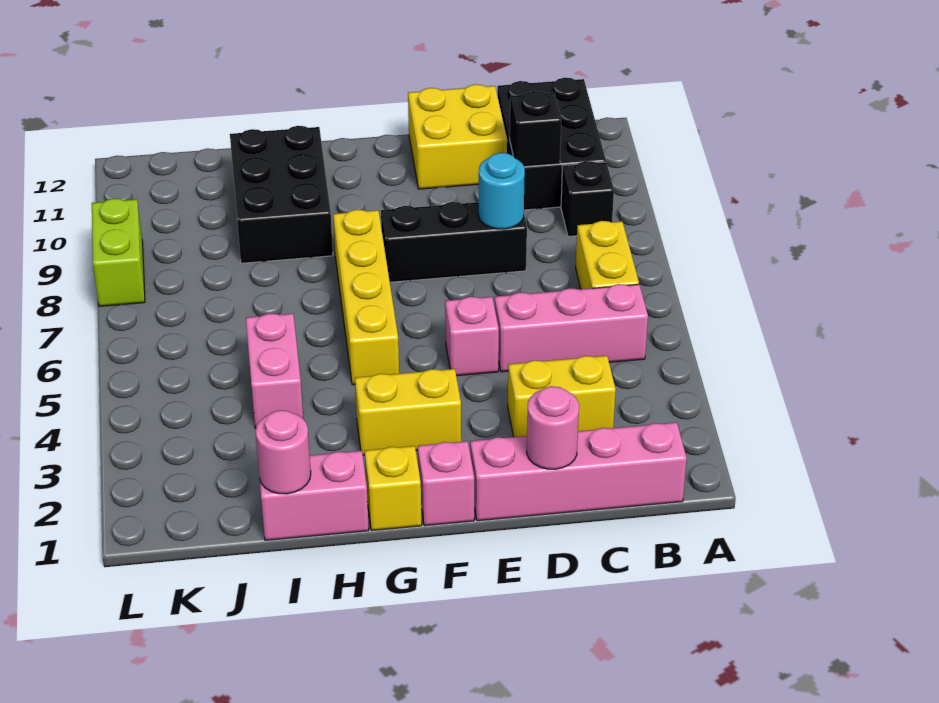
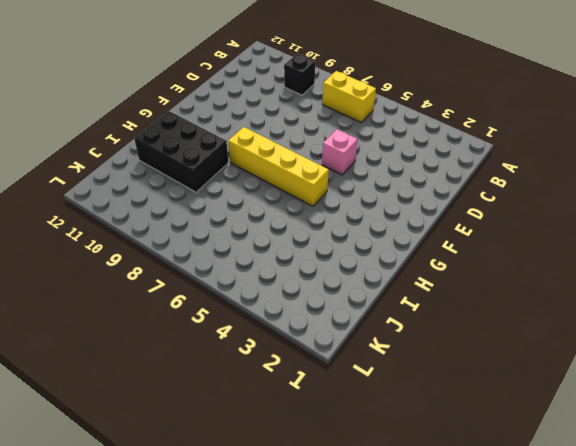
none -> pink brick B1:E1 level 1
none -> pink brick B5:D5 level 1
none -> black brick B10:C12 level 1

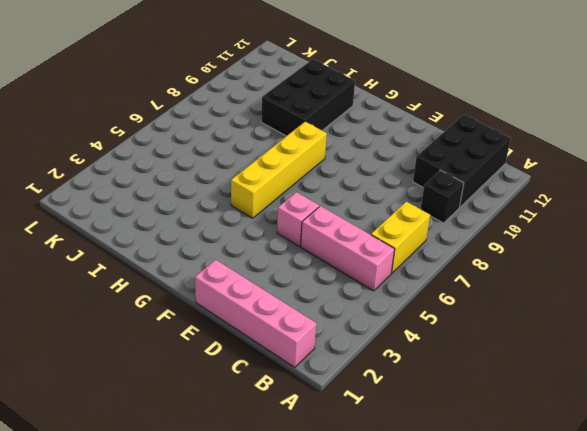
none -> yellow brick C3:D3 level 1
none -> black brick D8:F8 level 1
none -> yellow brick D11:E12 level 1

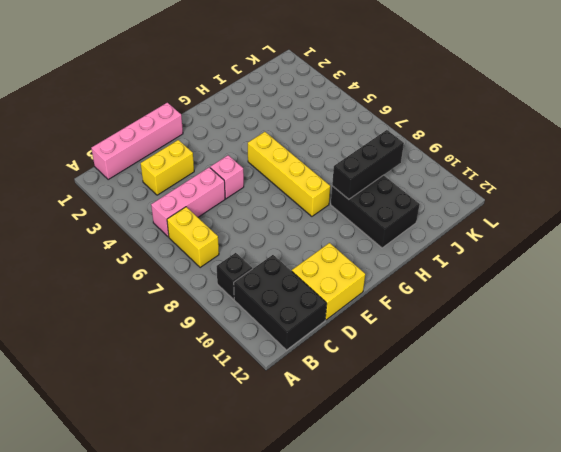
black brick H9:J9 level 2 -> black brick D8:F8 level 1
none -> pink brick F1 level 1
none -> yellow brick F3:G3 level 1
none -> yellow brick G1 level 1

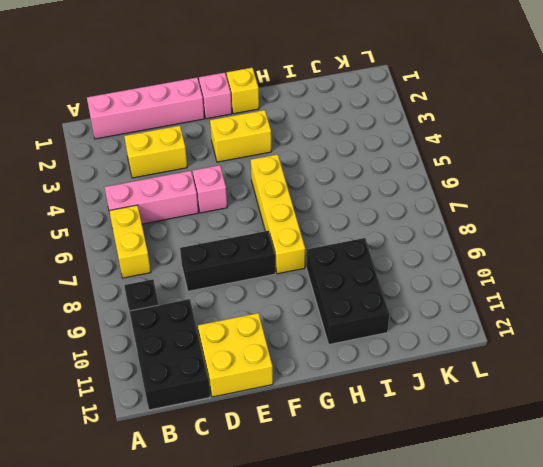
none -> pink brick H1:I1 level 1
none -> pink brick I4:I5 level 1
none -> lime brick L8:L9 level 1

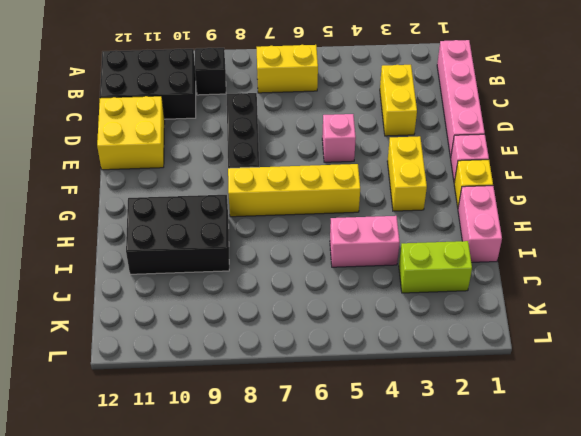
lime brick J2:J3 level 1 -> lime brick L8:L9 level 1
none -> pink brick B5:D5 level 1
none -> black brick C10 level 2
none -> pink round brick D1 level 2

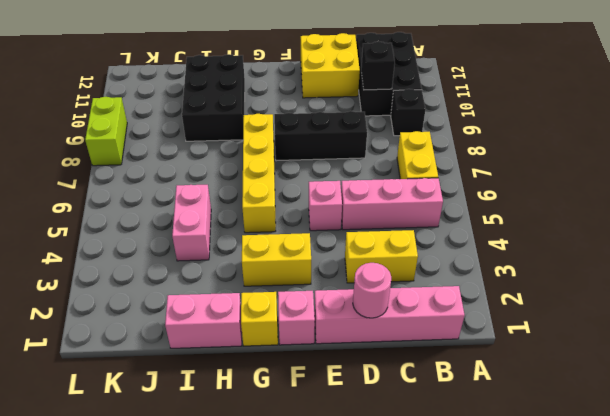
none -> cyan round brick D8 level 2
none -> pink round brick I1 level 2

